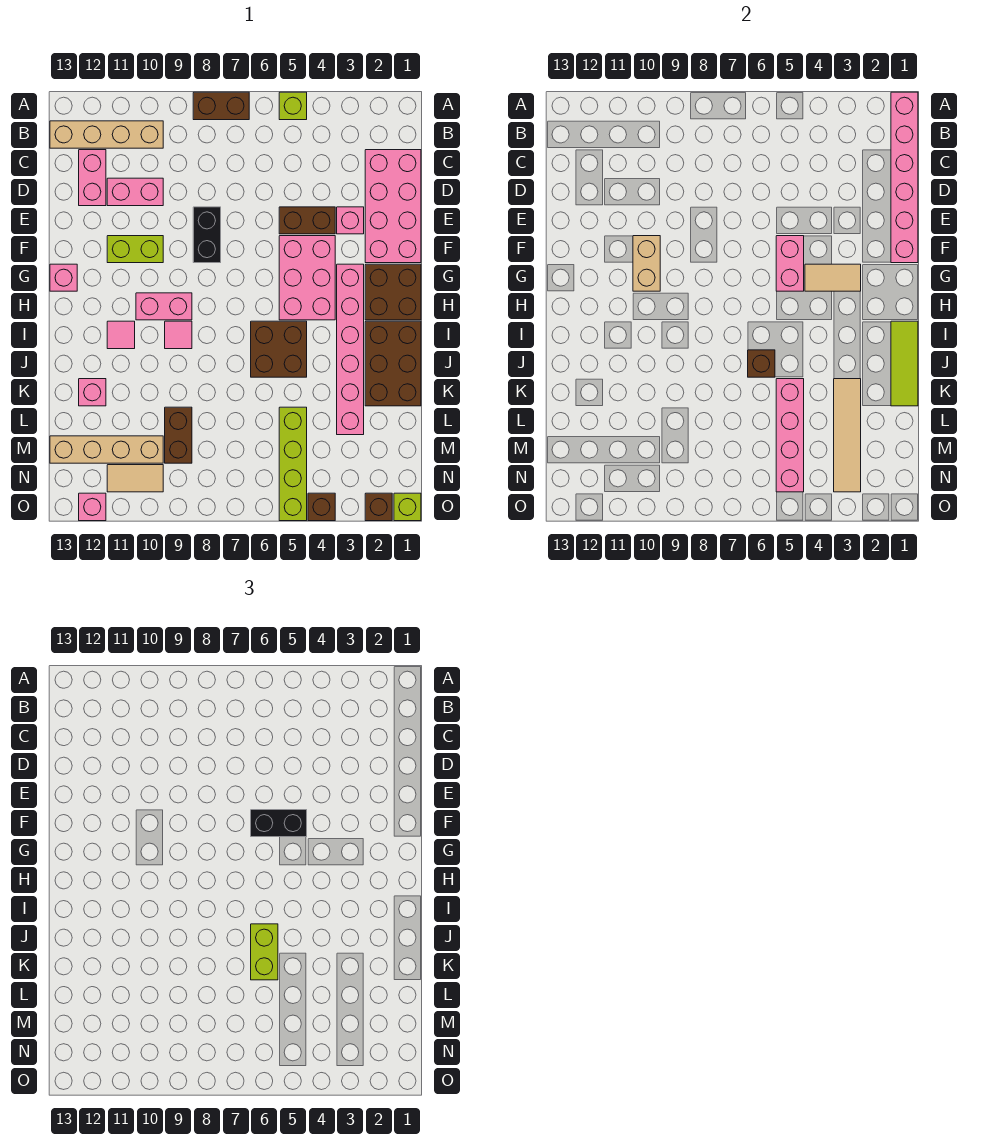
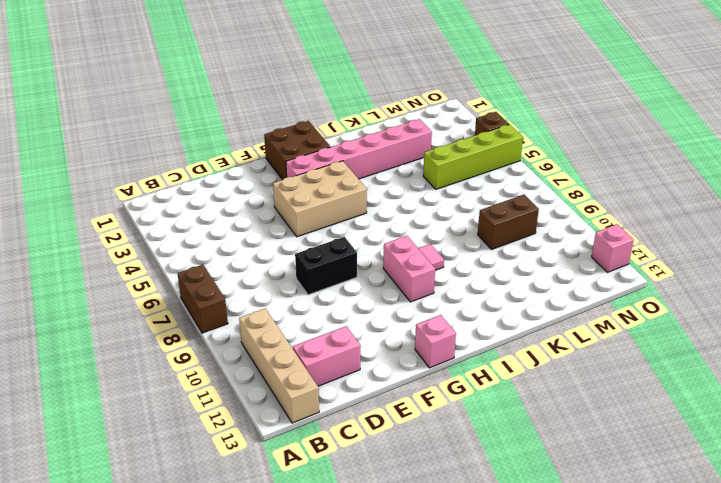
tan brick F4:H5 level 1 -> pink brick F4:H5 level 1
none -> lime brick A5 level 1
none -> pink brick C1:F2 level 1
none -> pink brick D10:D11 level 1
none -> pink brick E3 level 1

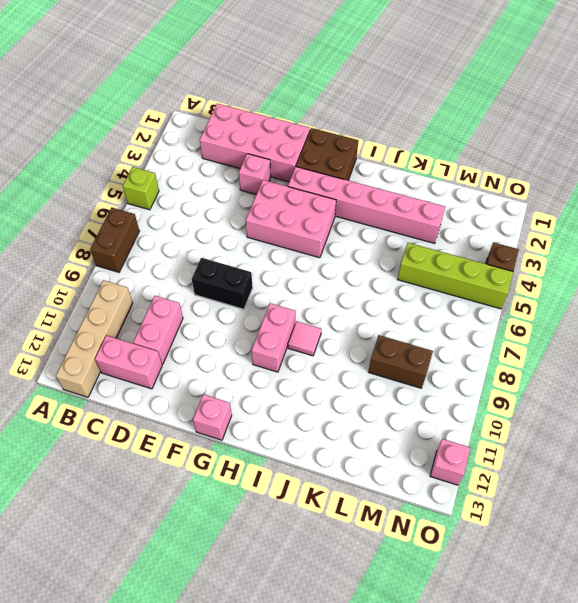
none -> brown brick E4:E5 level 1
none -> lime brick F10:F11 level 1
none -> brown brick I1:K2 level 1
none -> brown brick I5:J6 level 1

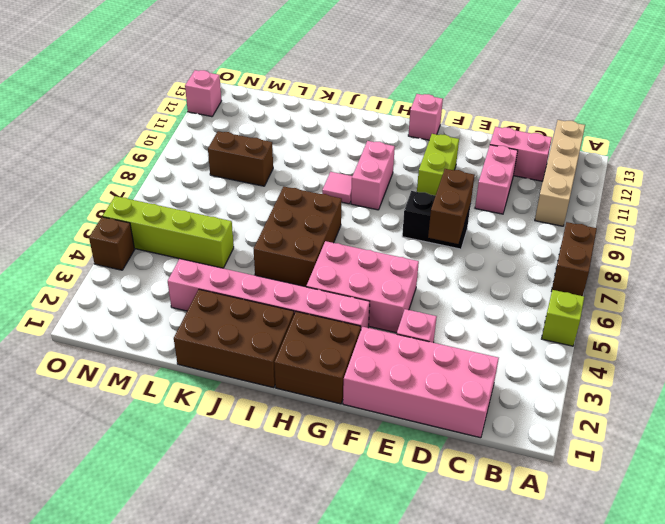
brown brick E7:E8 level 2 -> brown brick E4:E5 level 1
brown brick I5:J7 level 1 -> brown brick I5:J6 level 1
none -> pink tile I11 level 1
none -> pink brick K12 level 1
none -> tan brick M10:M13 level 1
none -> tan tile N10:N11 level 1

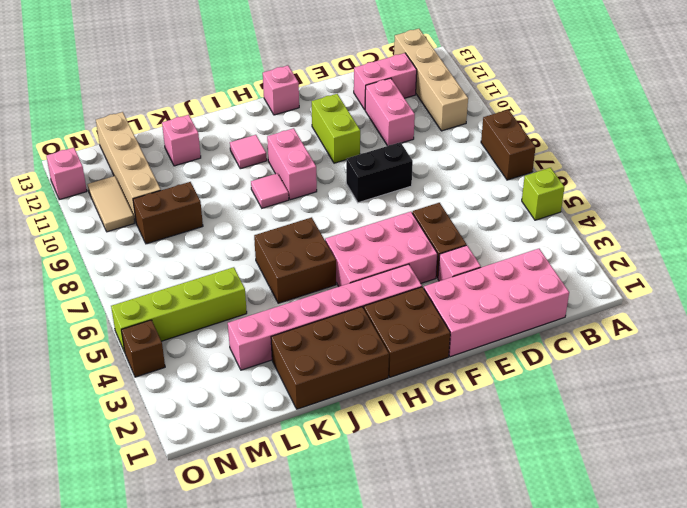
none -> lime brick O1 level 1
none -> brown brick O2 level 1
none -> pink brick A1:F1 level 2
none -> pink brick F5:G5 level 2

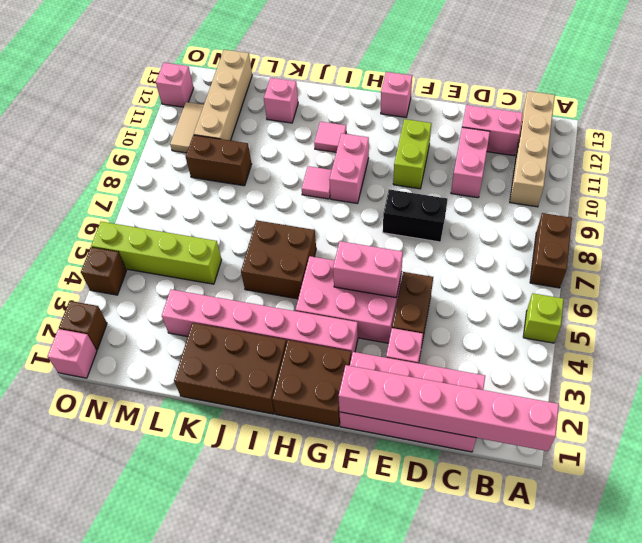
pink brick O1 level 1 -> lime brick O1 level 1
none -> tan brick F10:G10 level 2
none -> tan tile G3:G4 level 2
none -> lime tile I1:K1 level 2
none -> brown brick J6 level 2

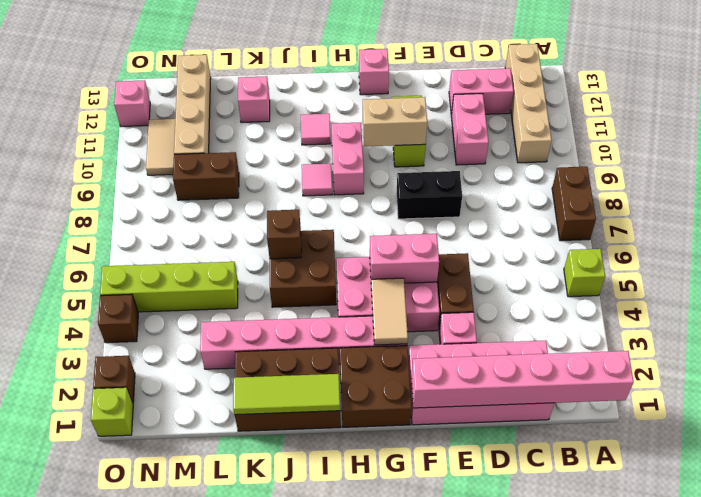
none -> tan tile K3:N3 level 2
none -> pink brick K5:N5 level 2
none -> black brick F5:F6 level 3
none -> lime brick J6:K6 level 3

